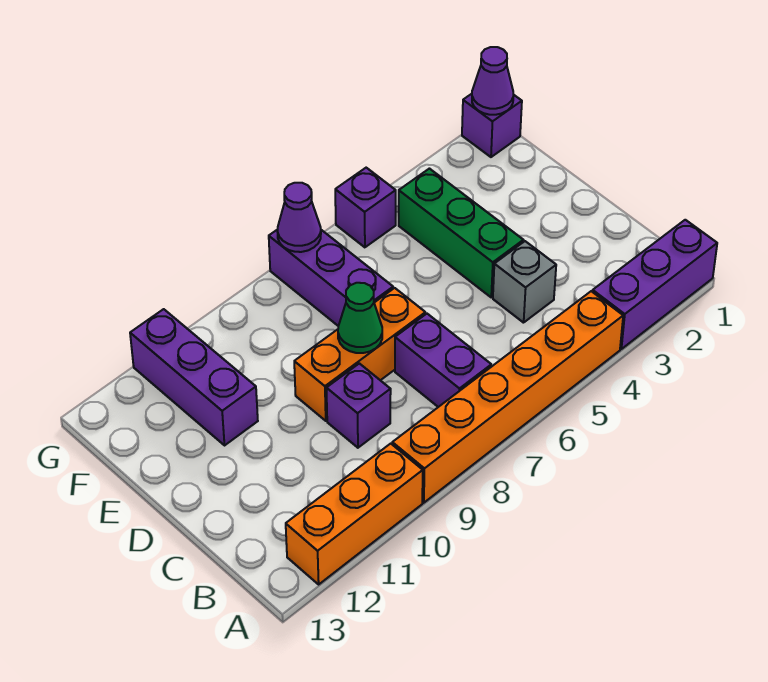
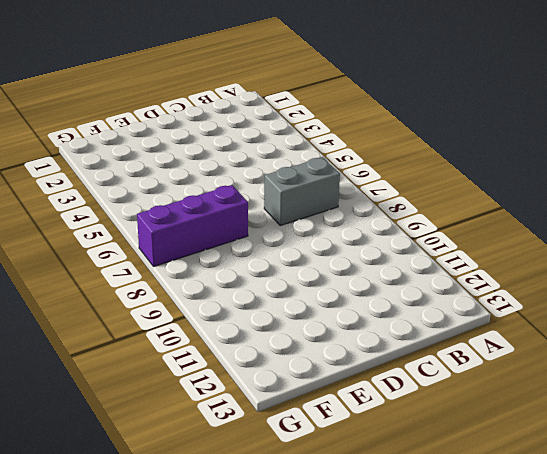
grey brick B7:C7 level 1 -> purple brick B7:C7 level 1
none -> purple brick A1:A3 level 1
none -> orange brick A4:A9 level 1
none -> orange brick A10:A12 level 1

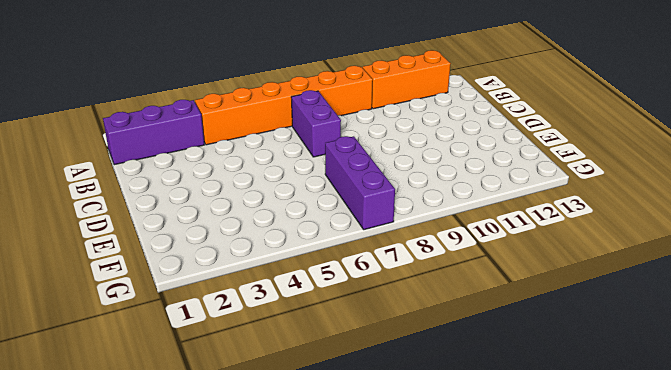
none -> grey brick C4 level 1
none -> purple brick C9 level 1
none -> green brick D4:F4 level 1

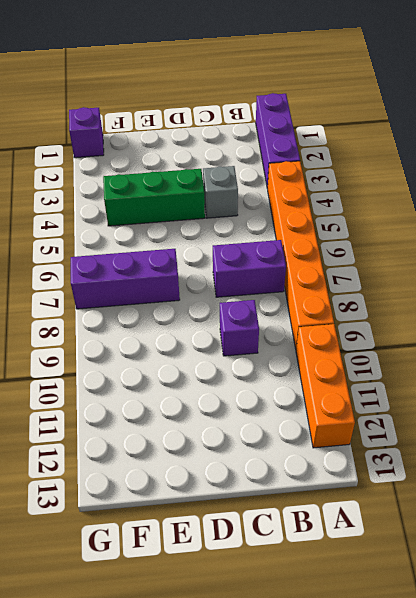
none -> orange brick D7:D9 level 1
none -> purple brick E11:G11 level 1
none -> purple brick G5 level 1

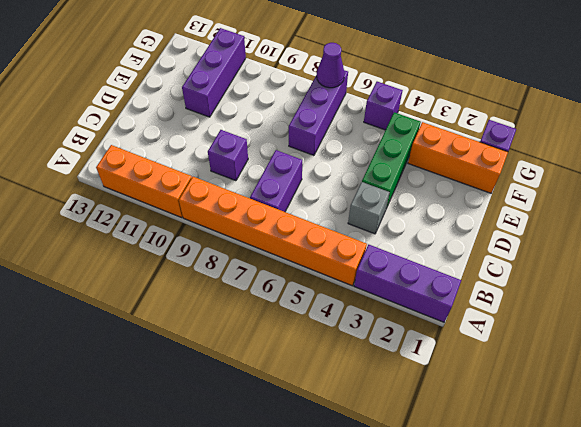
orange brick F1:F3 level 1 -> orange brick D7:D9 level 1
none -> green cone D8 level 2
none -> purple cone G1 level 2

